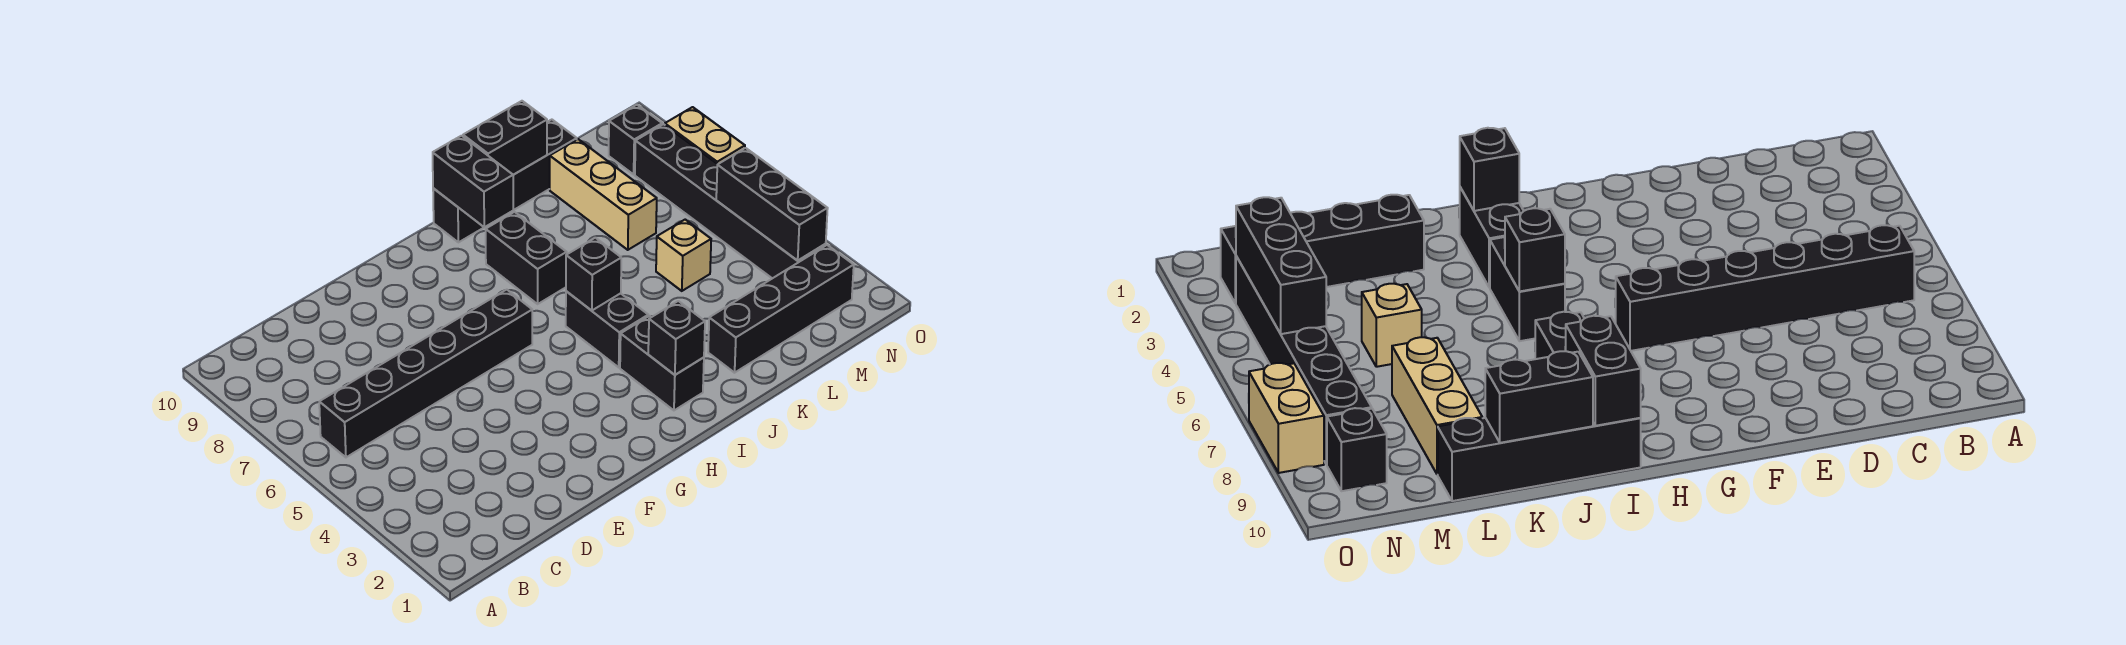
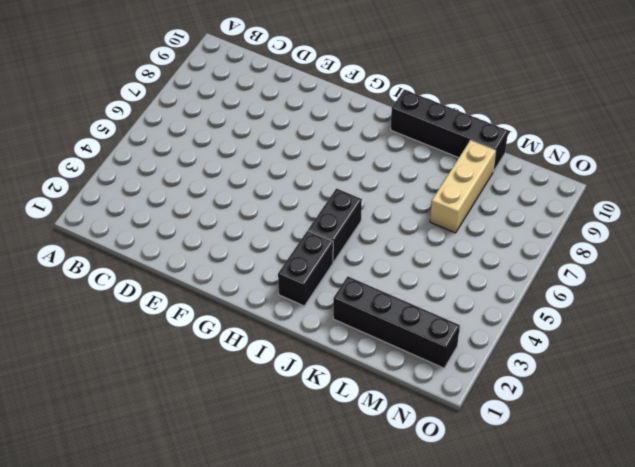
none -> black brick B6:G6 level 1
none -> black brick I7:I8 level 1
none -> tan brick L5 level 1

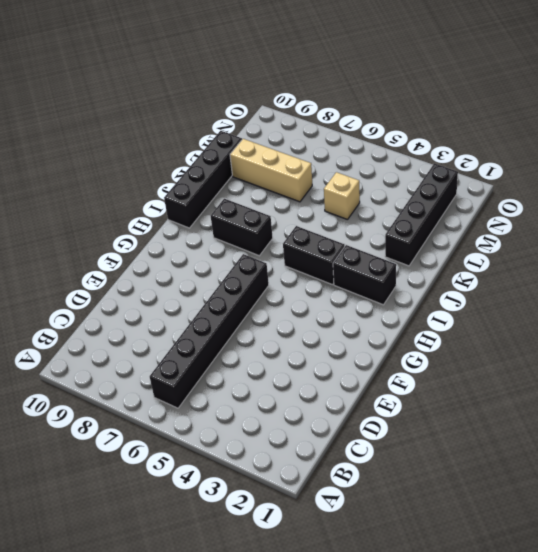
none -> black brick N3:N8 level 1
none -> black brick N9 level 1
none -> tan brick O7:O8 level 1

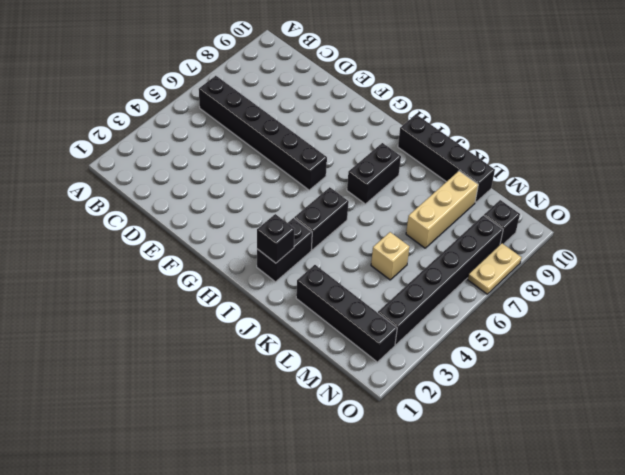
tan plate O7:O8 level 1 -> tan brick O7:O8 level 1
none -> black brick I5 level 2
none -> black brick I9:I10 level 2
none -> black brick J10:K10 level 2

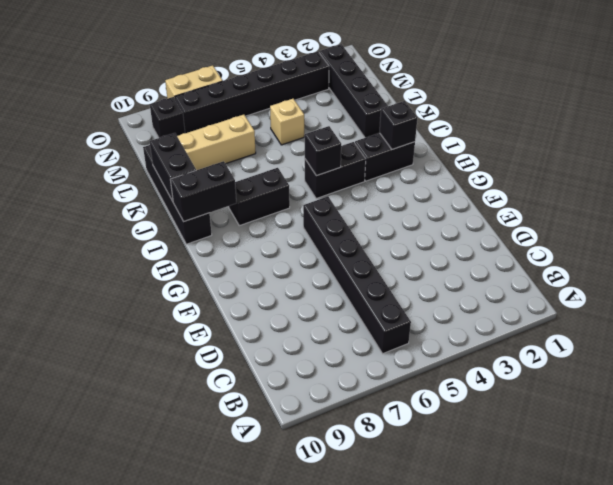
none -> black brick N3:N5 level 2

